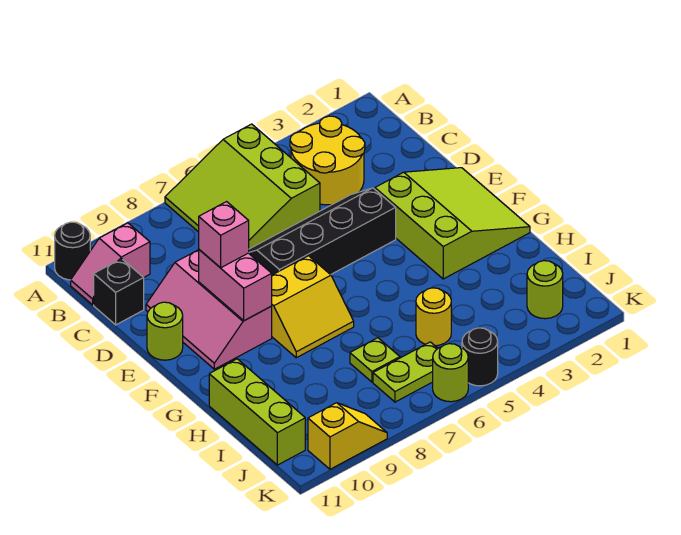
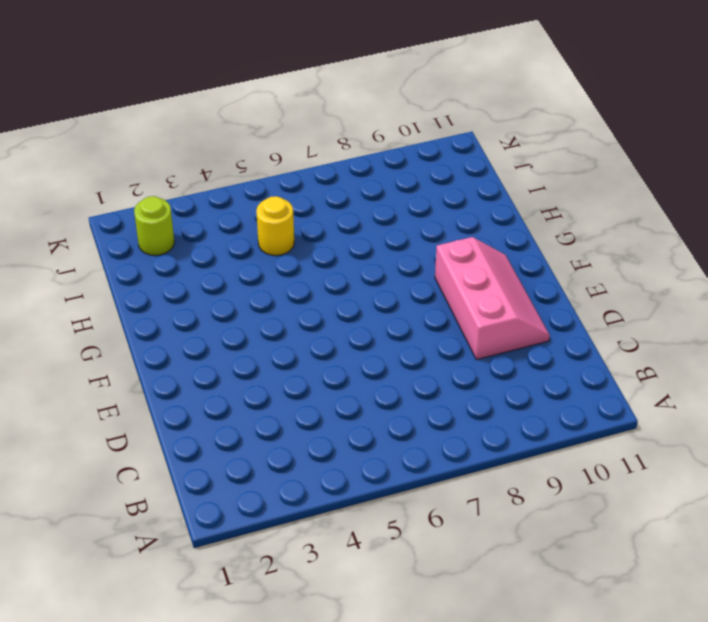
none -> lime slope A5:C7 level 1 top 5
none -> black round brick A11 level 1
none -> yellow round brick B3:C4 level 1

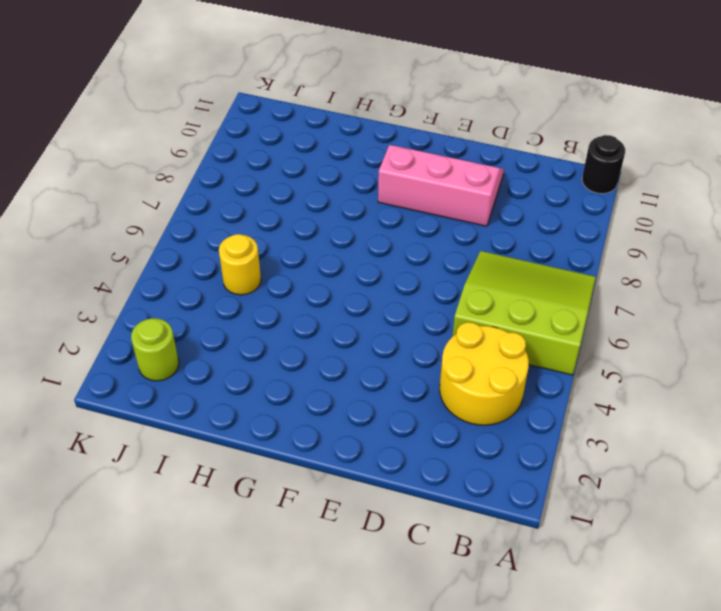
none -> pink slope B10:B11 level 1 top 10
none -> black brick C11 level 1
none -> black slope D4:E7 level 1 top E

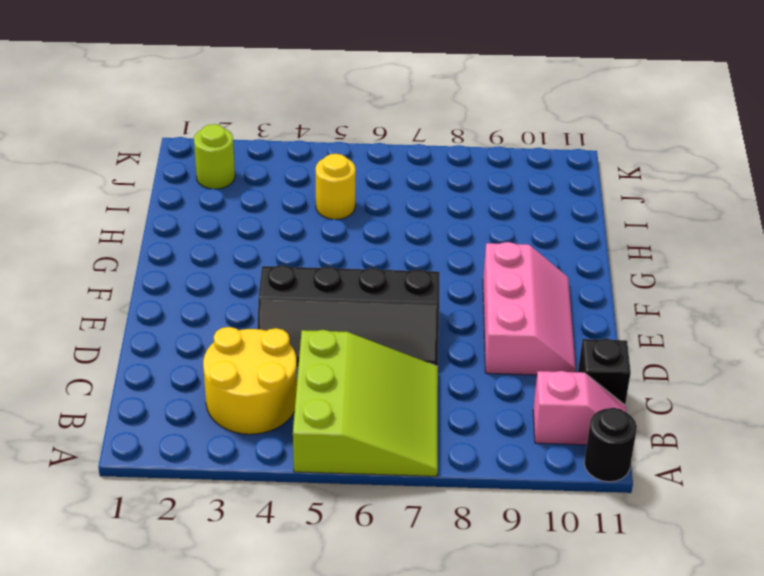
none -> lime slope E1:G3 level 1 top 3
none -> lime round brick E11 level 1
none -> yellow slope F7:G8 level 1 top F

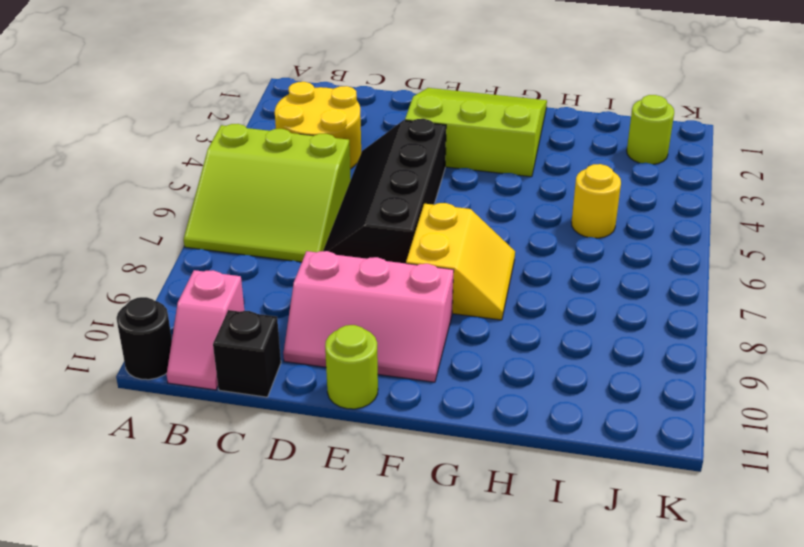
none -> lime brick H11:J11 level 1
none -> lime plate I7 level 1
none -> lime plate J6:J7 level 1

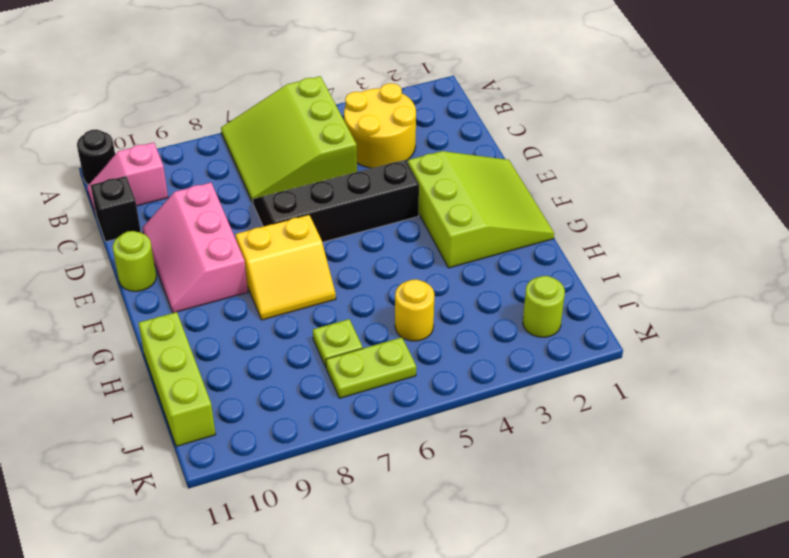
none -> black round brick K5 level 1
none -> lime round brick K6 level 1
none -> yellow slope K9:K10 level 1 top 10

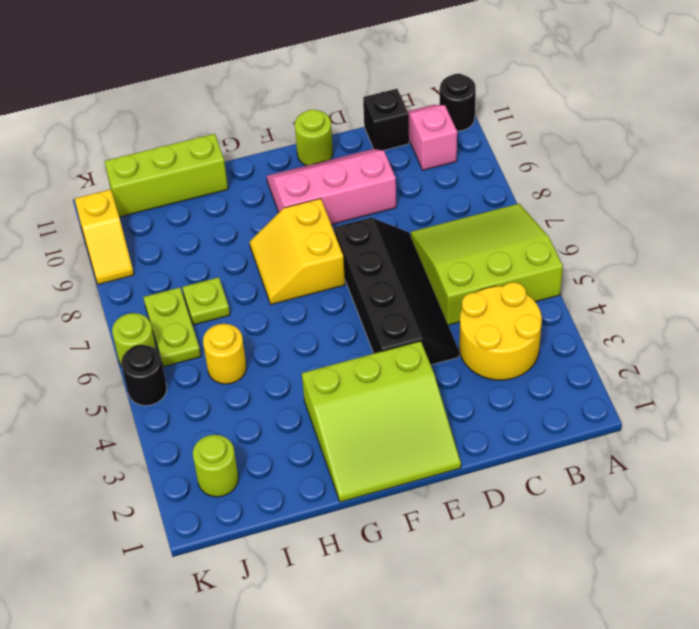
none -> pink brick E9:F9 level 2
none -> pink brick E9 level 3

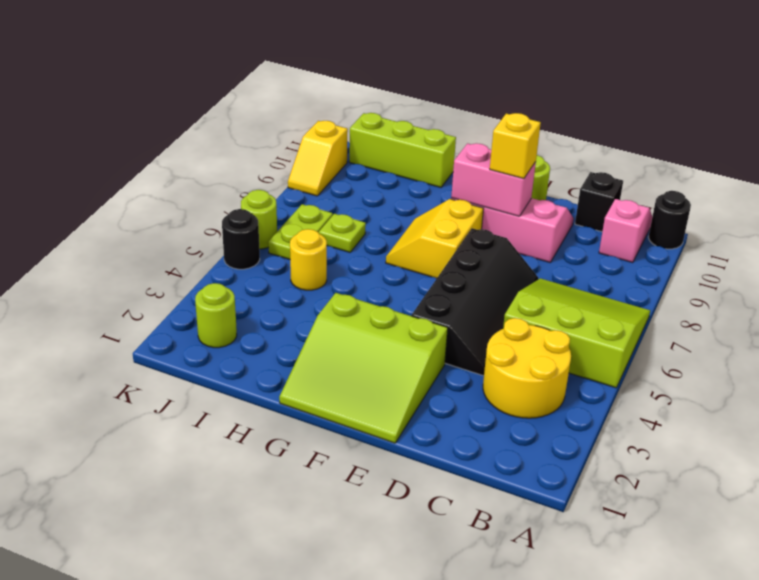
yellow brick E9 level 3 -> pink brick E9 level 3

